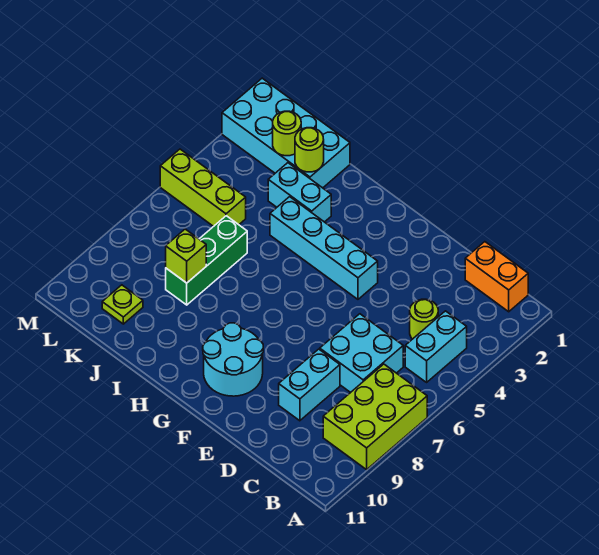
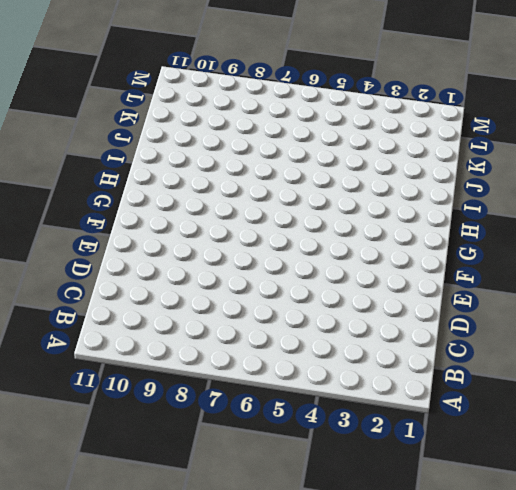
none -> lime brick A7:B9 level 1
none -> orange brick B1:C1 level 1
none -> cyan brick B4:B5 level 1

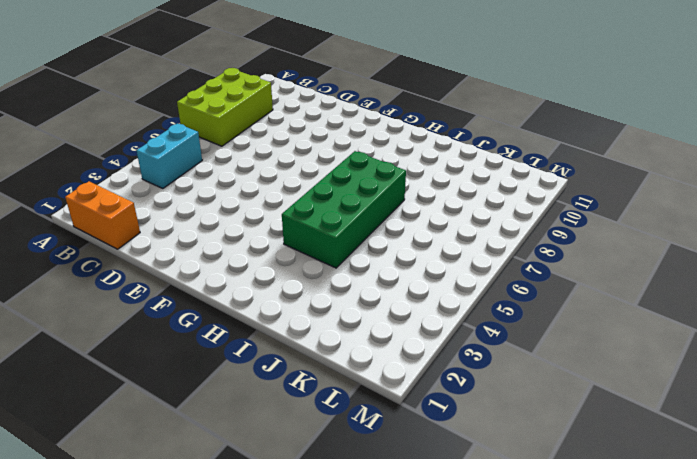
green brick H4:I7 level 1 -> cyan brick F4:I4 level 1
none -> lime round brick C4 level 1
none -> cyan brick C6:D7 level 1
none -> cyan brick D8:D9 level 1

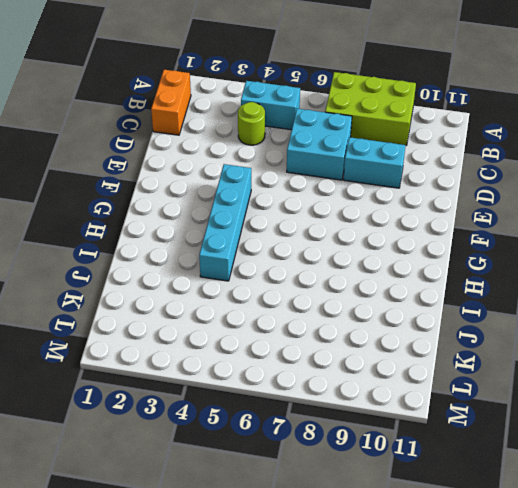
none -> cyan round brick F9:G10 level 1
none -> cyan brick I3:J3 level 1
none -> cyan brick J1:M2 level 1

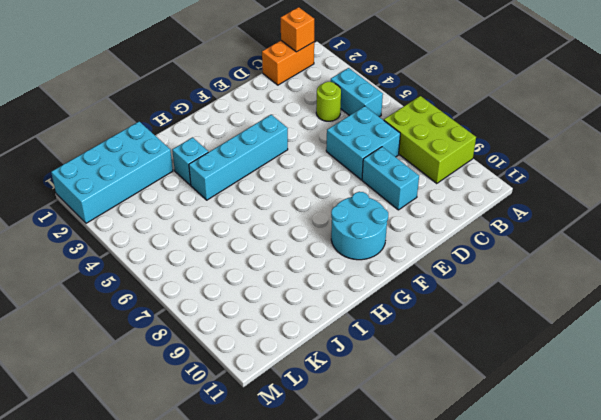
orange brick B1 level 2 -> none
cyan brick I3 level 1 -> cyan brick I3:J3 level 1
none -> green brick J6:J8 level 1
none -> lime brick K5:M5 level 1
none -> lime plate K10 level 1

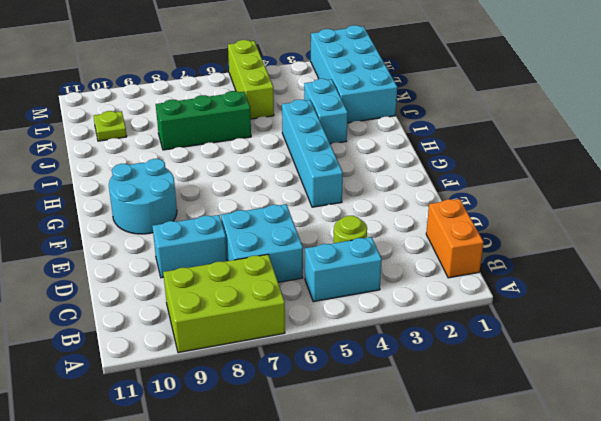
none -> lime round brick J2 level 2
none -> lime brick J8 level 2
none -> lime round brick K2 level 2

